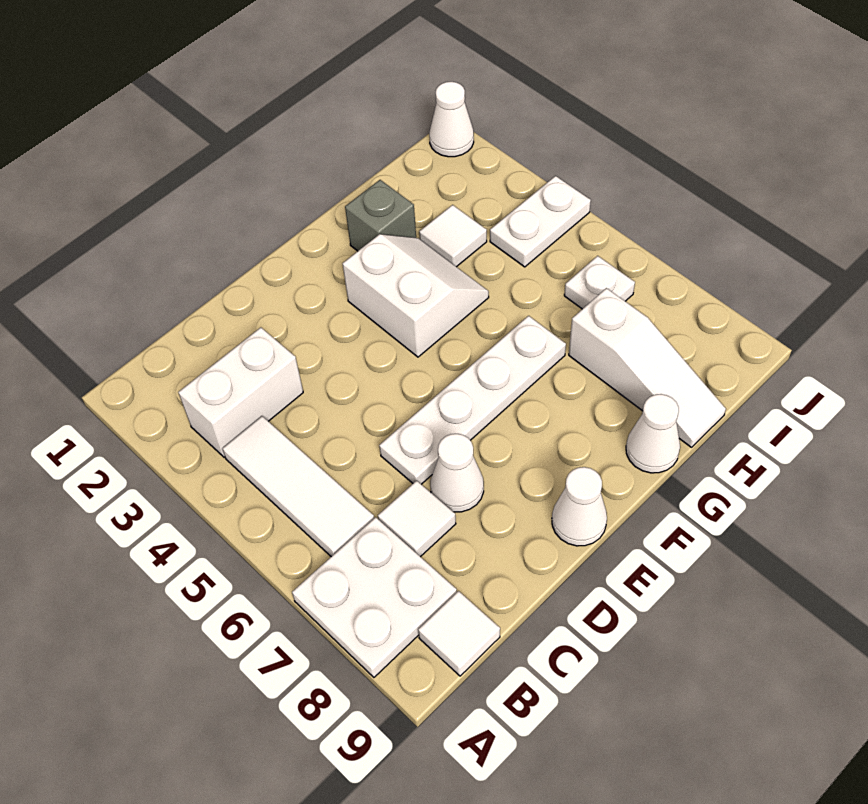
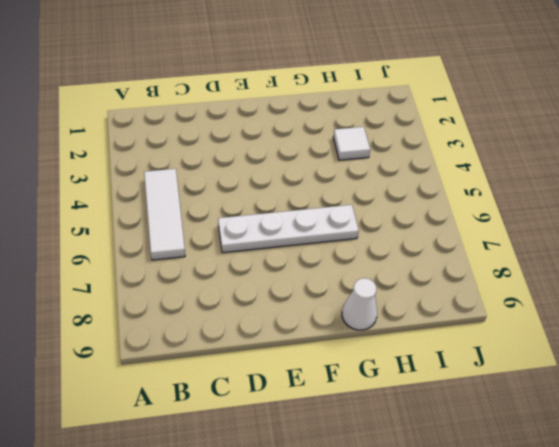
none -> white plate A7:B8 level 1
none -> white brick B3:C3 level 1
none -> white tile B9 level 1

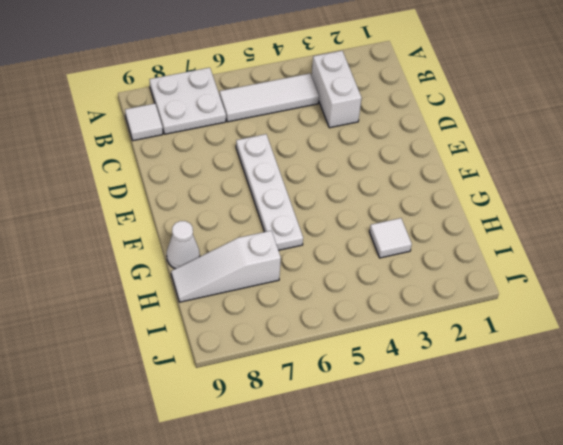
none -> white tile C7 level 1
none -> white cone D7 level 1
none -> white cone E9 level 1

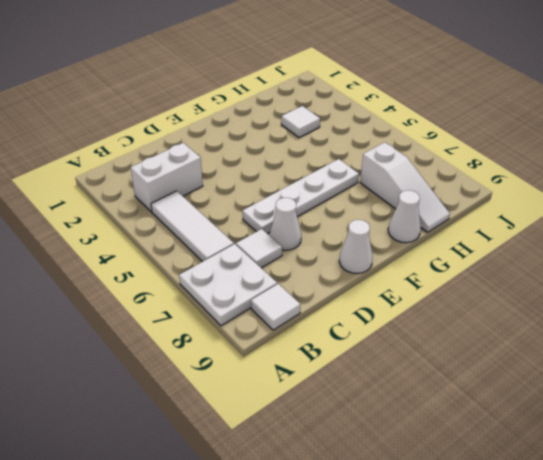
none -> white slope F3:G4 level 1 top F
none -> grey brick G2 level 1
none -> white plate I4:J4 level 1

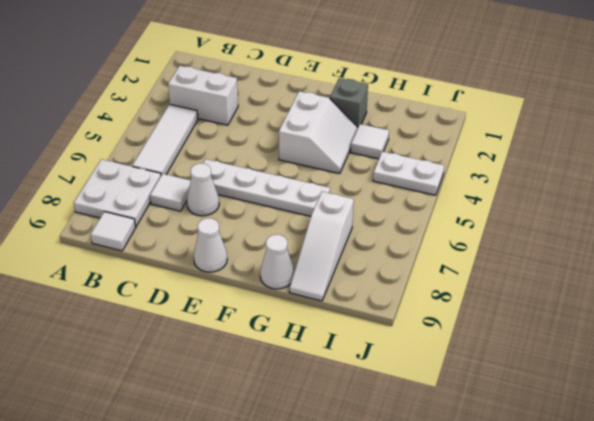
none -> white plate I6 level 1
none -> white cone J1 level 1

